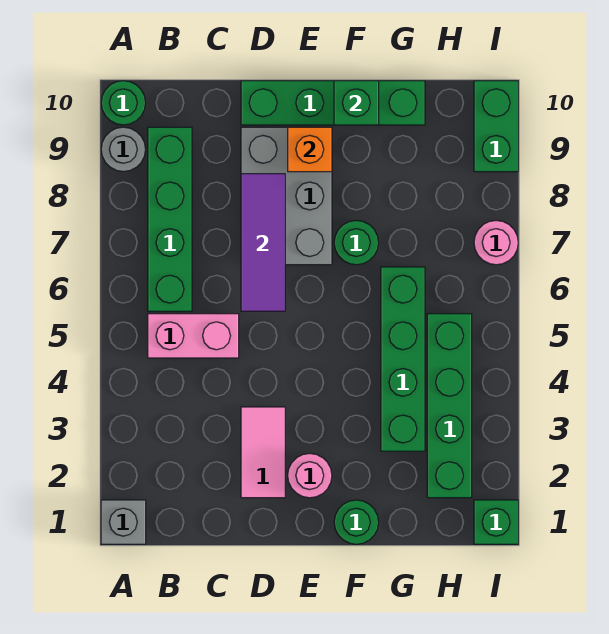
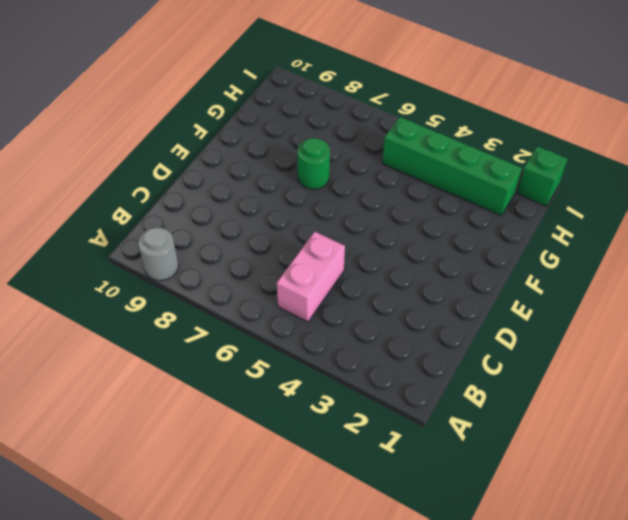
none -> grey brick A1 level 1
none -> green round brick A10 level 1
none -> green brick B6:B9 level 1

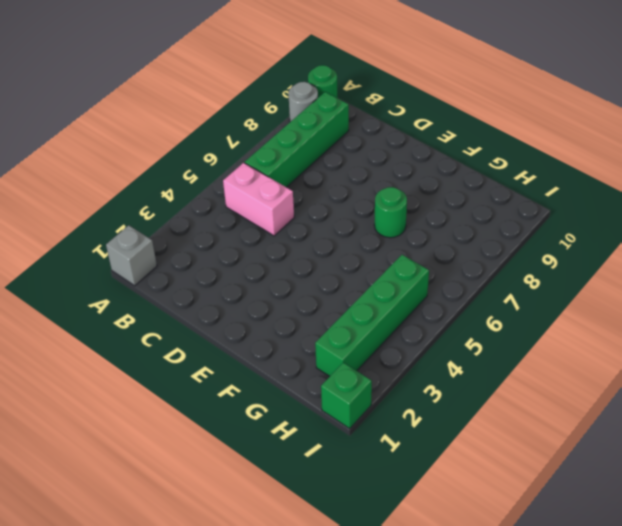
none -> pink tile D2:D3 level 1
none -> grey brick D7:E9 level 1
none -> green brick D10:G10 level 1

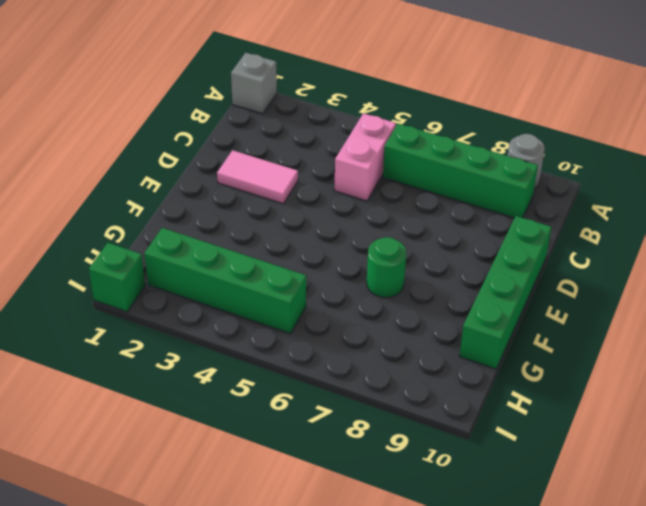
none -> green round brick A10 level 1
none -> grey brick D7:E9 level 1
none -> pink round brick E2 level 1

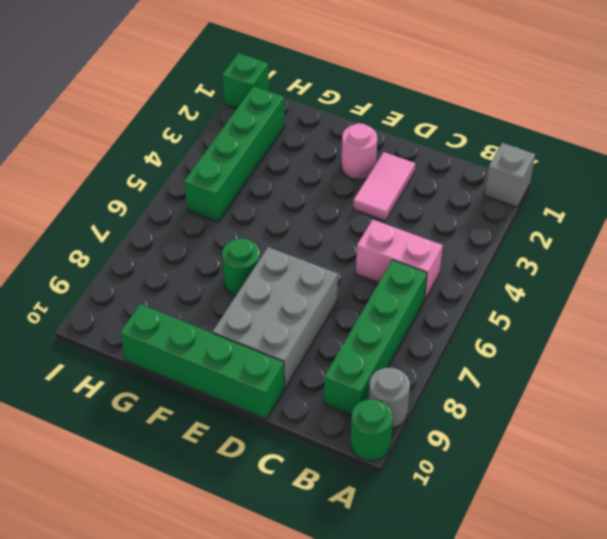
none -> green round brick F1 level 1
none -> green brick G3:G6 level 1
none -> pink round brick I7 level 1

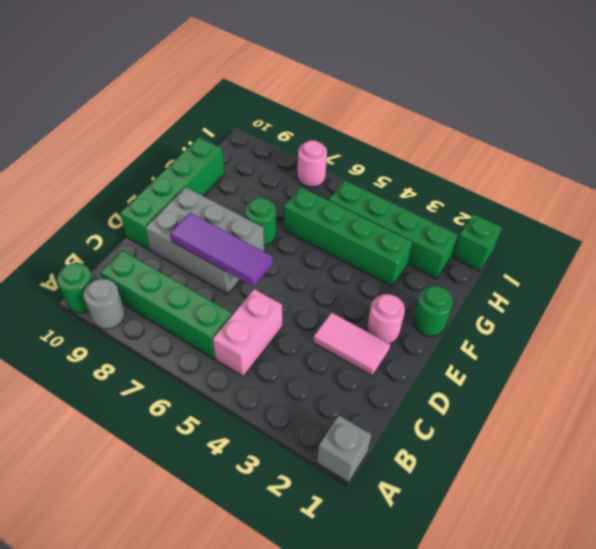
none -> green brick I9:I10 level 1
none -> orange brick E9 level 2
none -> green brick F10 level 2

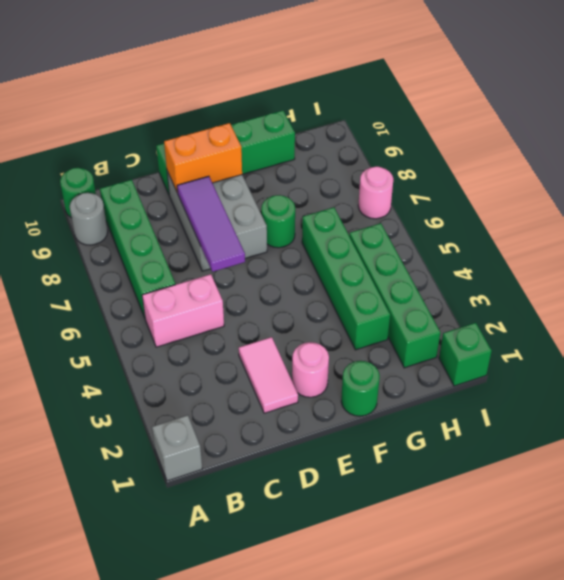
orange brick D9:E9 level 2 -> orange brick E9 level 2
none -> green brick I9:I10 level 1
none -> green brick F10 level 2

